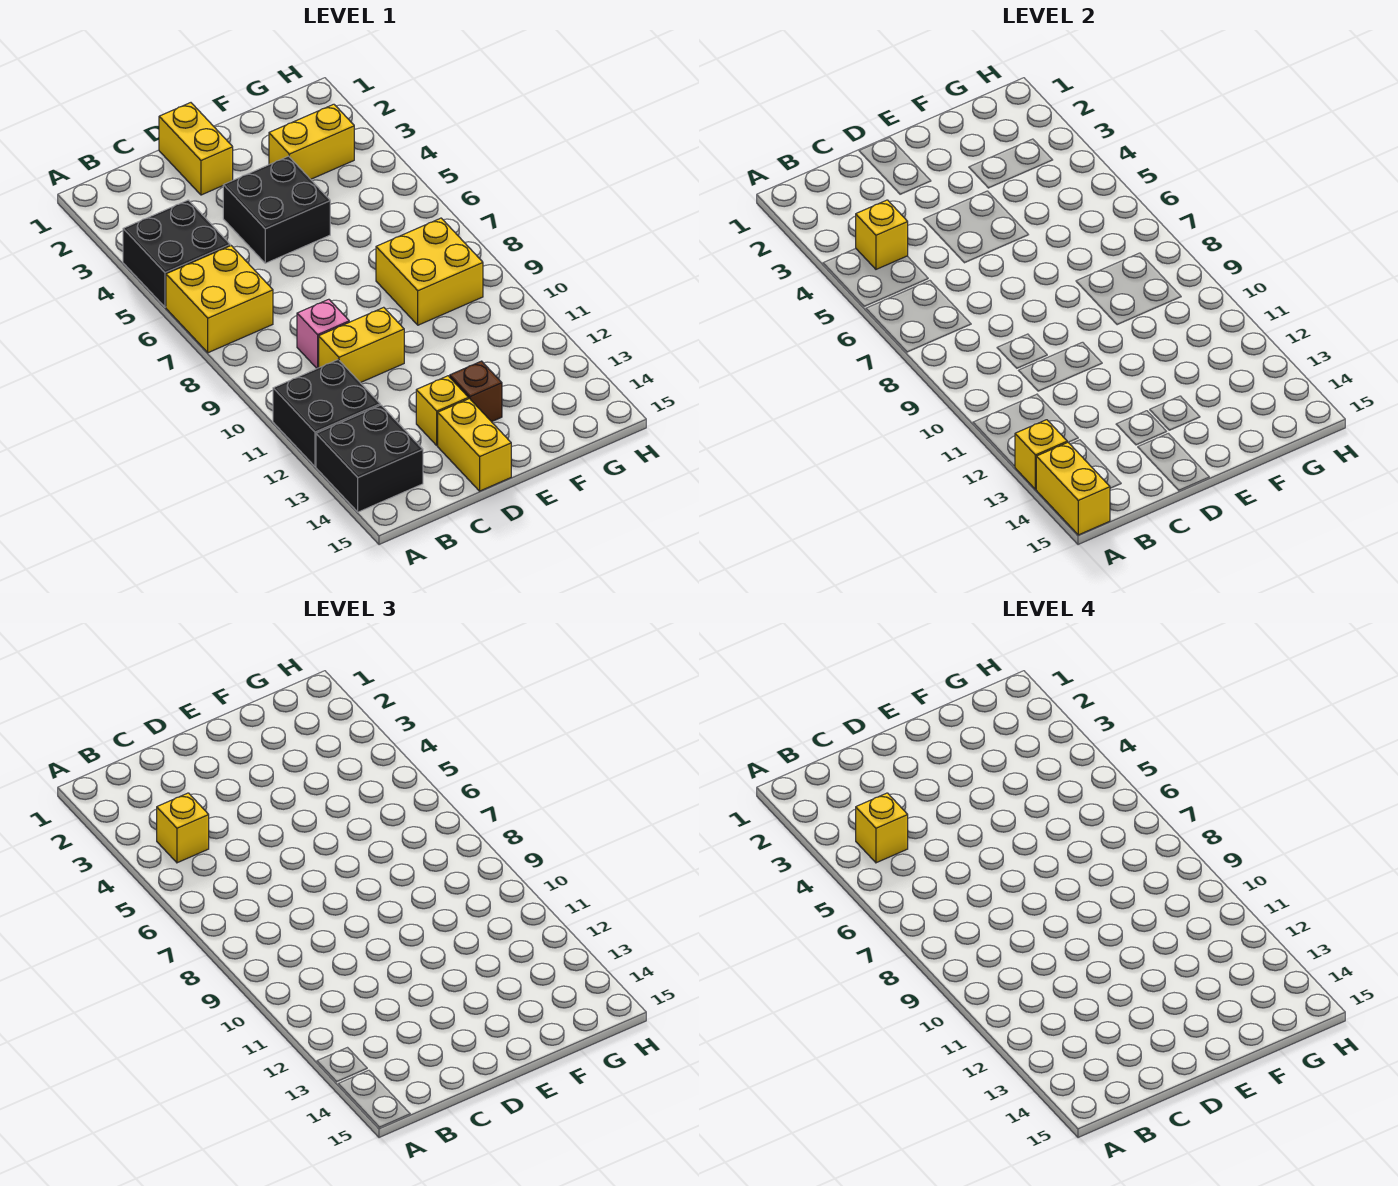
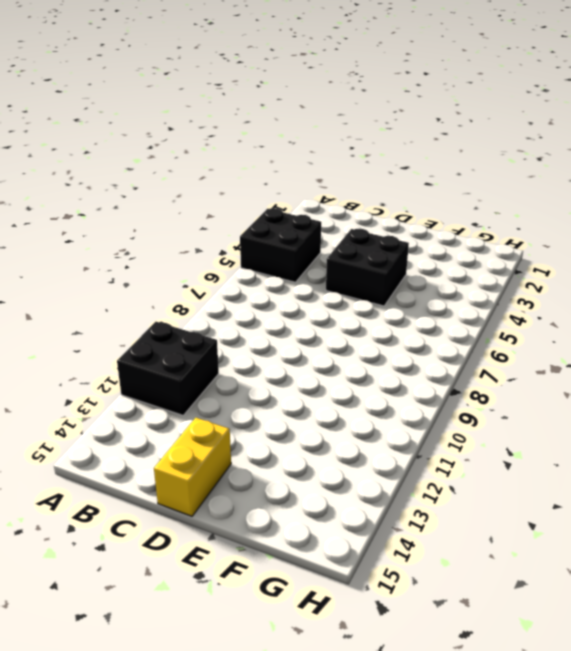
none -> yellow brick A6:B7 level 1
none -> black brick A13:B14 level 1
none -> pink brick C9 level 1

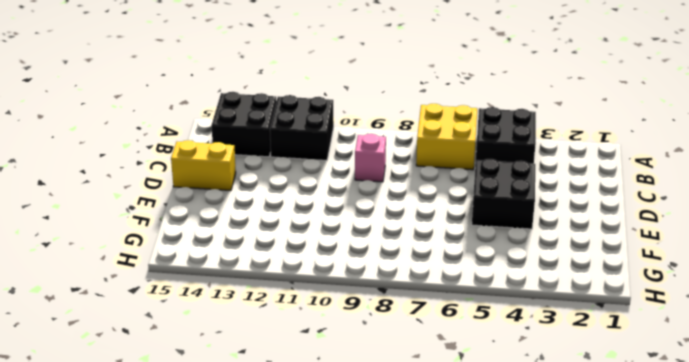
none -> yellow brick C10:D10 level 1
none -> yellow brick D1:D2 level 1
none -> yellow brick D13 level 1

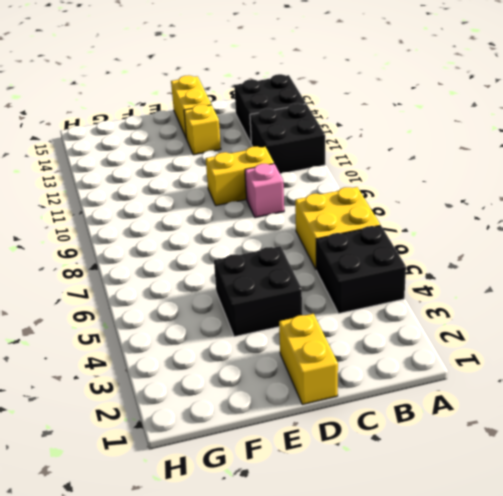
none -> brown brick E13 level 1
none -> yellow brick F3:G3 level 1
none -> yellow brick F8:G9 level 1

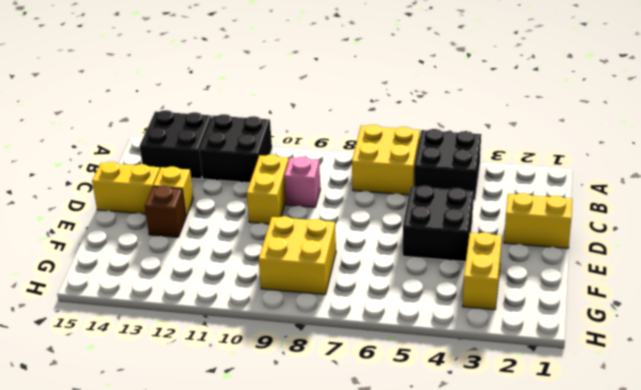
none -> yellow brick A13 level 2
none -> yellow brick A14:A15 level 2
none -> yellow brick B4 level 2

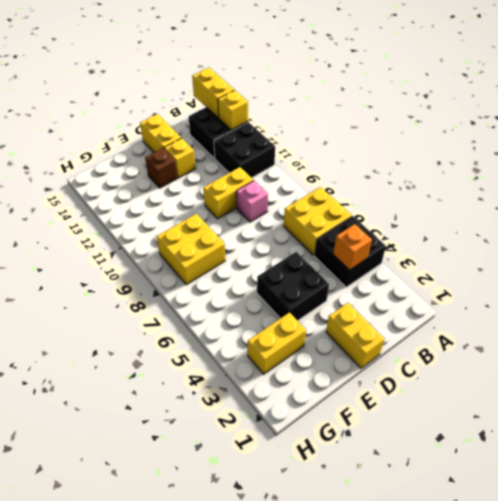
orange brick B4 level 2 -> yellow brick B4 level 2
none -> yellow brick B4 level 3
none -> yellow brick B4 level 4

